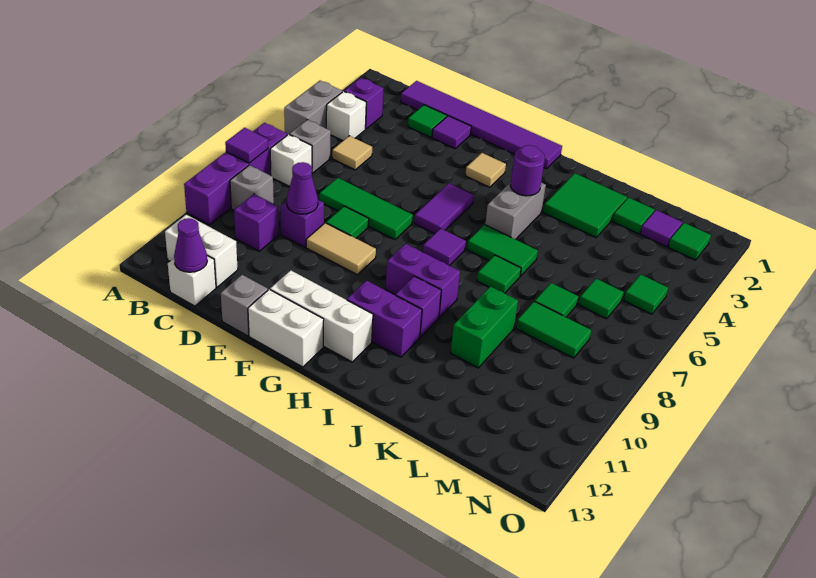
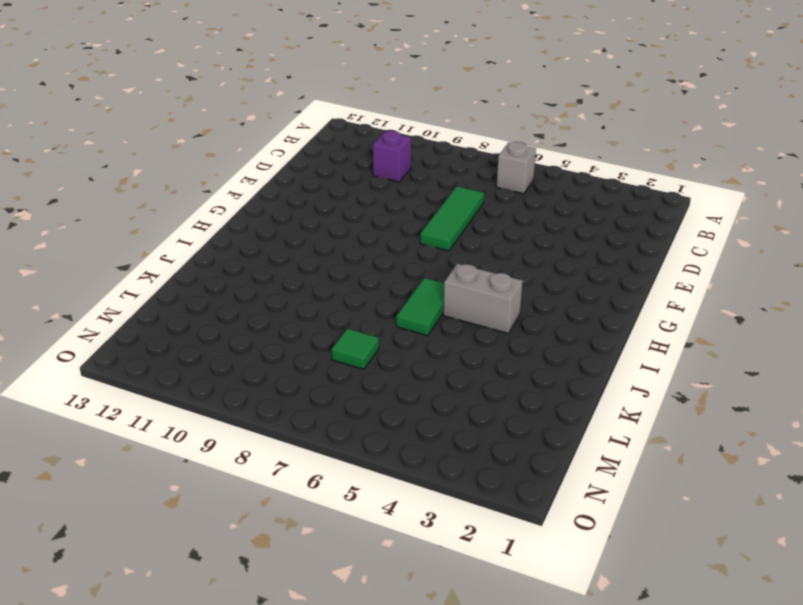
none -> grey brick A4:A5 level 1
none -> purple brick A7:A10 level 1
none -> purple brick B3 level 1
none -> white brick B4 level 1

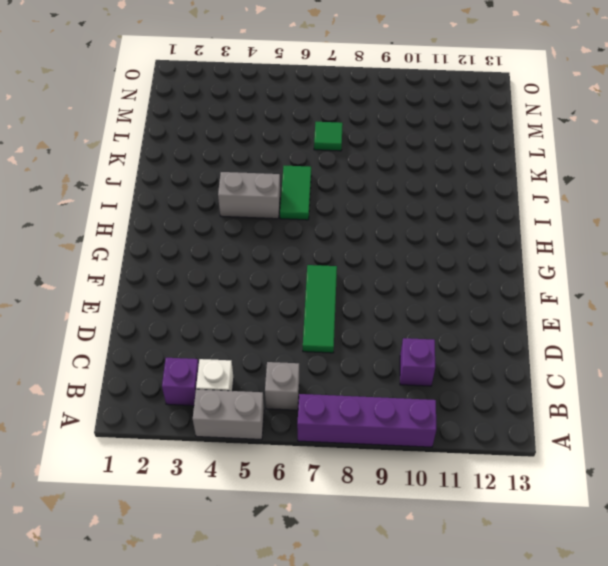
none -> white brick B7 level 1
none -> grey brick B9 level 1
none -> white brick B12:C12 level 1
none -> purple tile C1:H1 level 1

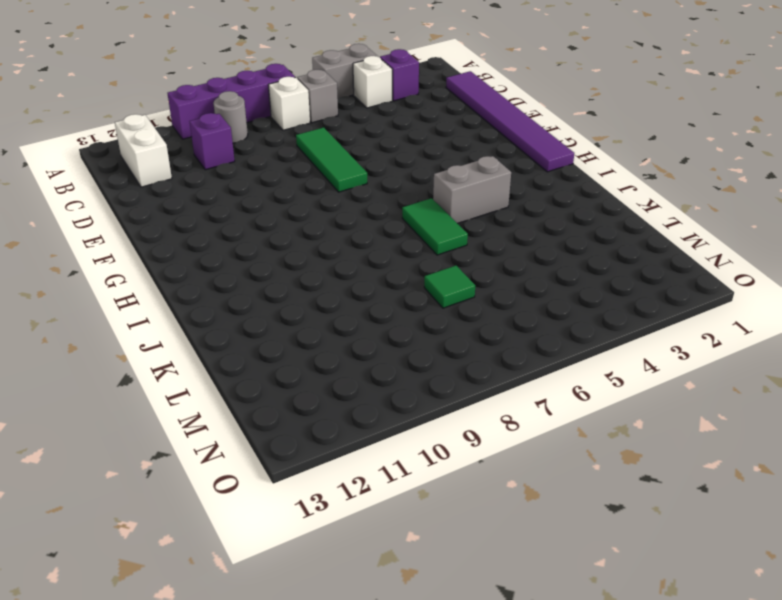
grey round brick B9 level 1 -> grey brick B9 level 1
none -> tan tile C5 level 1
none -> white brick C13 level 1
none -> green tile D2 level 1
none -> purple brick D9 level 1

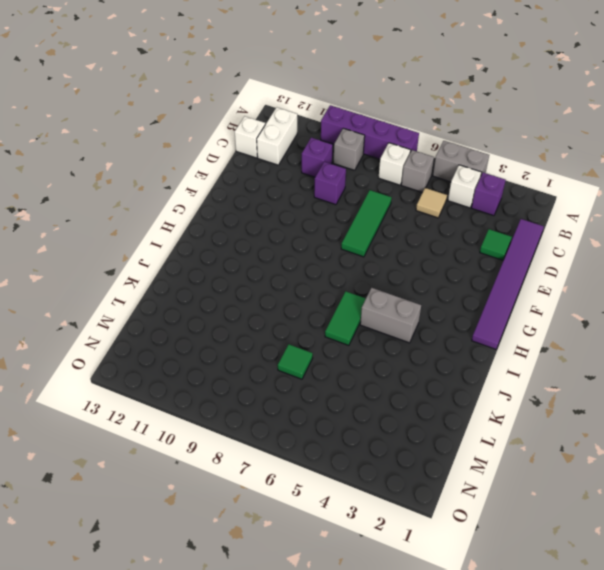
none -> purple tile E2 level 1
none -> green tile E8 level 1
none -> tan tile E9:F9 level 1
none -> grey brick E13 level 1

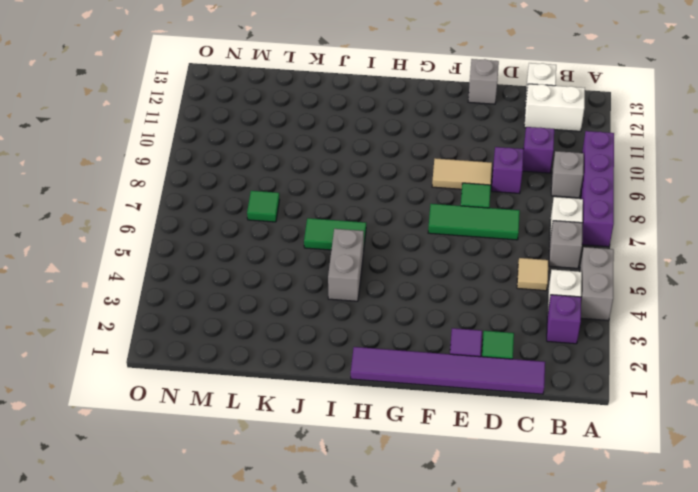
none -> white brick F12:H12 level 1
none -> white brick F13:G13 level 1
none -> tan tile G3 level 1
none -> purple tile G5:G6 level 1

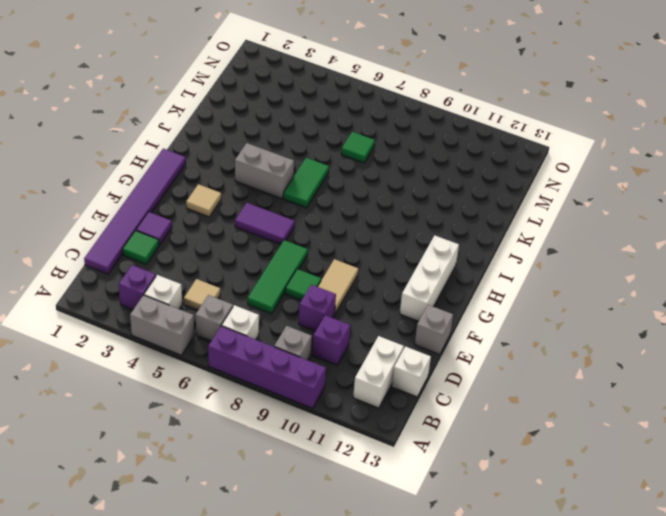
none -> white brick F13:G13 level 1
none -> purple tile H7 level 1
none -> purple brick H9:I9 level 1
none -> purple brick H11:I11 level 1

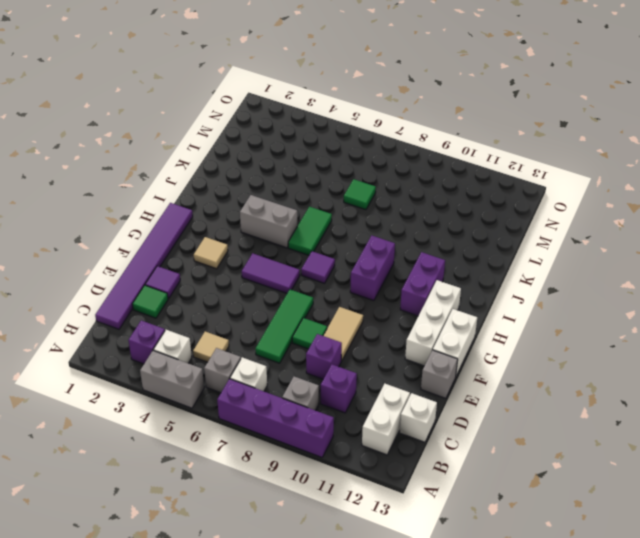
none -> purple brick I10 level 1
none -> green tile J2:K3 level 1
none -> green tile J7 level 1
none -> green brick K9:K10 level 1

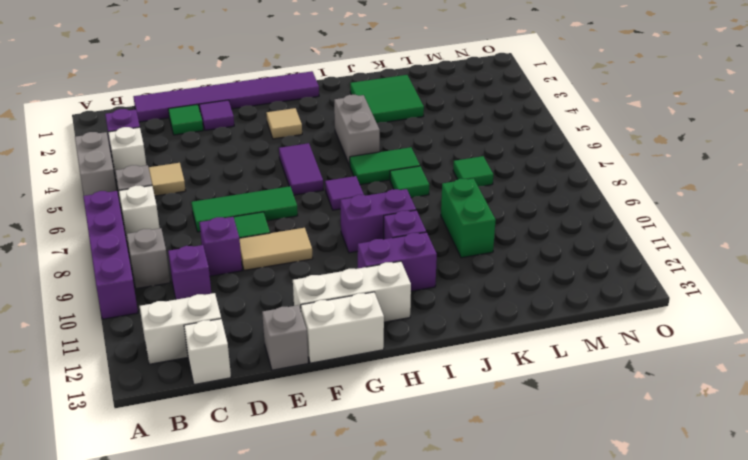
none -> green tile L2 level 1
none -> green tile L8:M8 level 1
none -> purple tile M2 level 1
none -> green tile M6 level 1

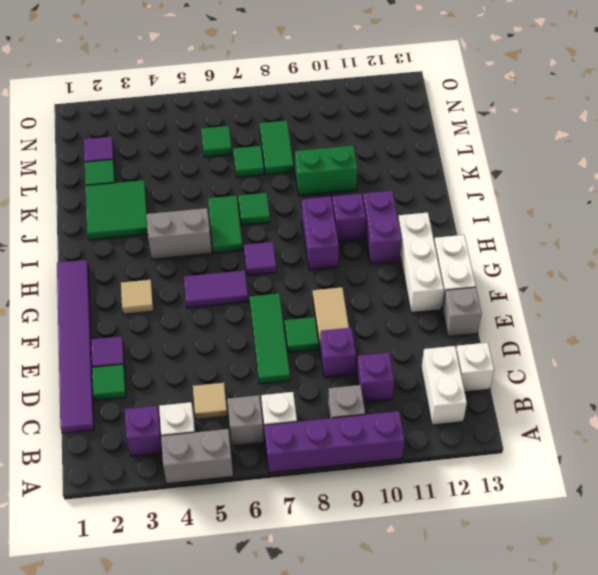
none -> green tile N2 level 1
none -> green tile N5 level 1
none -> purple tile A8 level 2
none -> purple cone C13 level 2

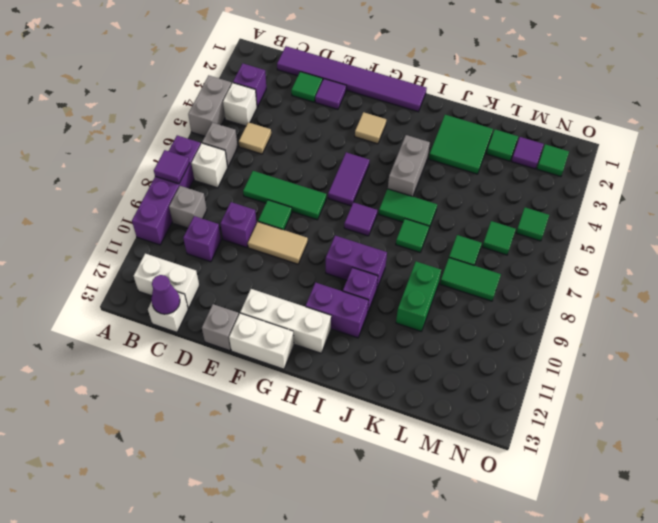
none -> purple cone D9 level 2
none -> purple round brick I4 level 2

